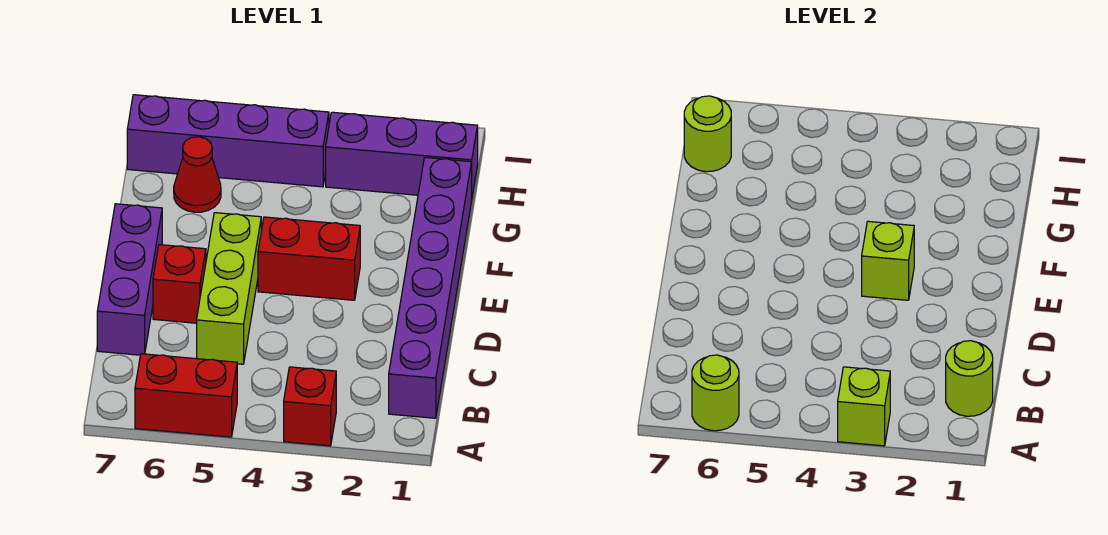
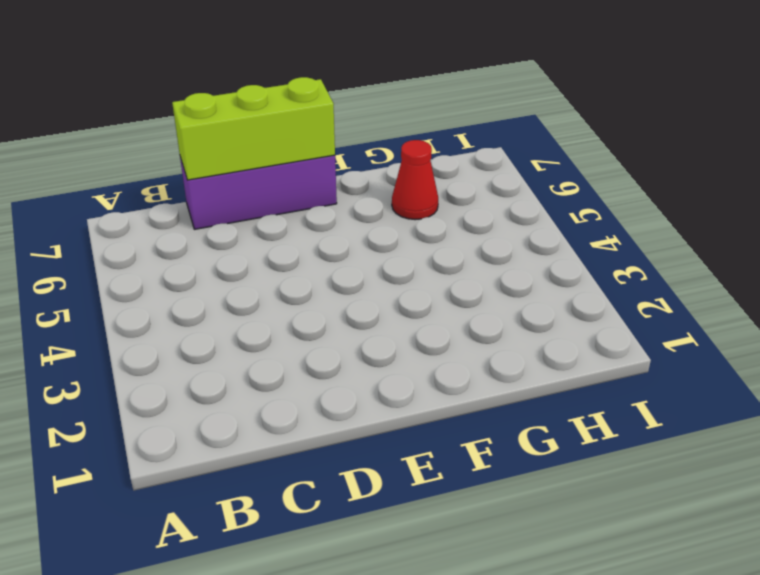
lime brick C7:E7 level 2 -> lime brick C5:E5 level 1
none -> red brick A3 level 1
none -> red brick A5:A6 level 1
none -> purple brick B1:G1 level 1

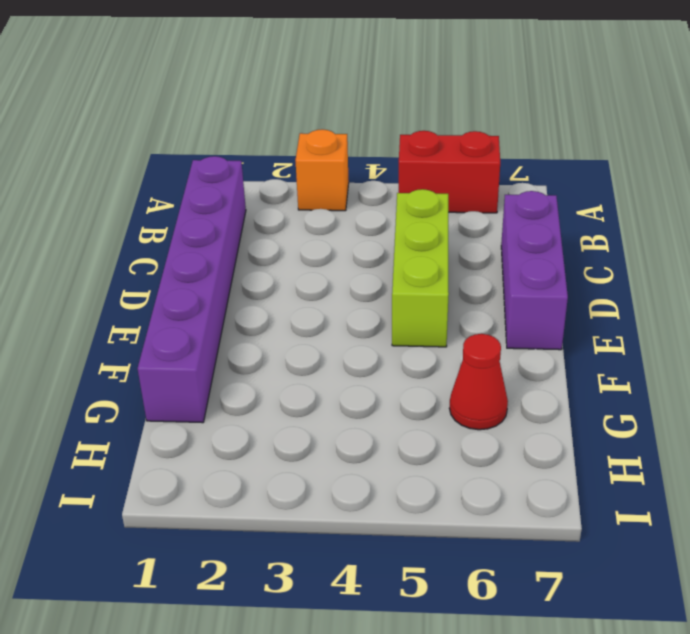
orange brick A3 level 1 -> red brick A3 level 1
none -> red brick D6 level 1
none -> red brick E3:E4 level 1
none -> purple brick H1:H3 level 1

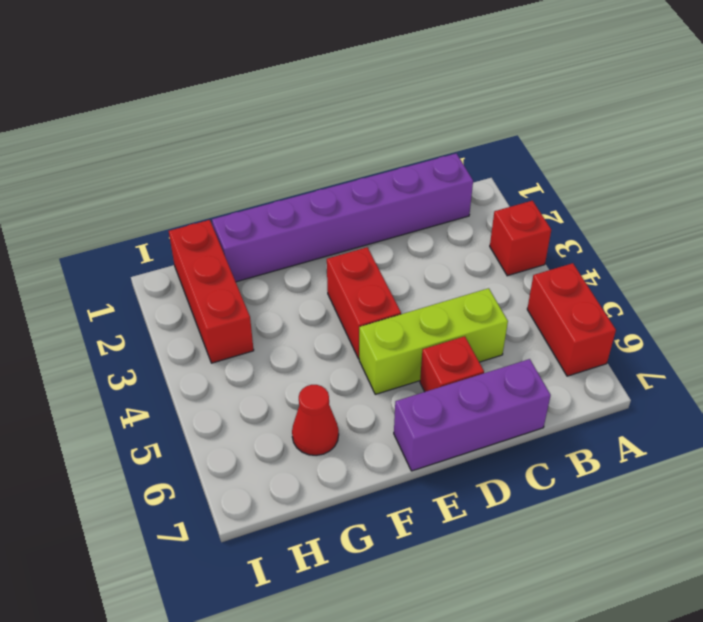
red brick H1:H3 level 1 -> purple brick H1:H3 level 1
none -> purple brick H4:H7 level 1
none -> lime brick A3 level 2
none -> lime round brick A6 level 2

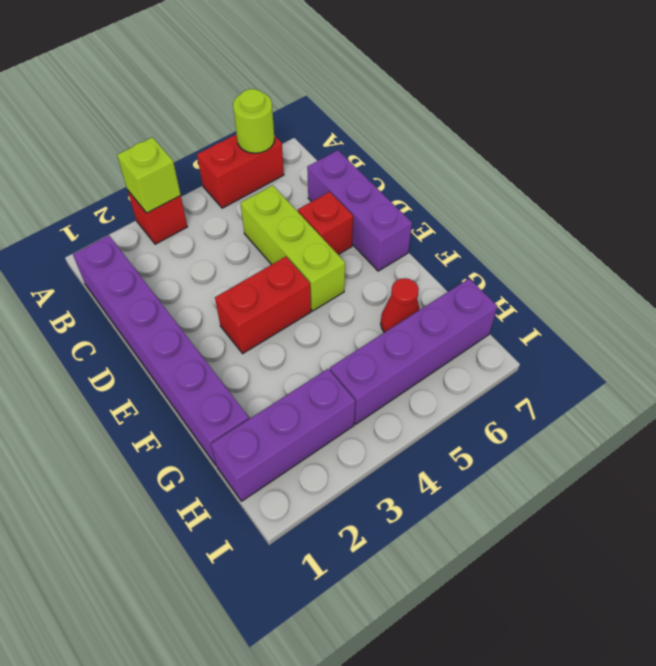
none -> lime round brick B1 level 2
none -> lime brick E3 level 2
none -> lime round brick H7 level 2

